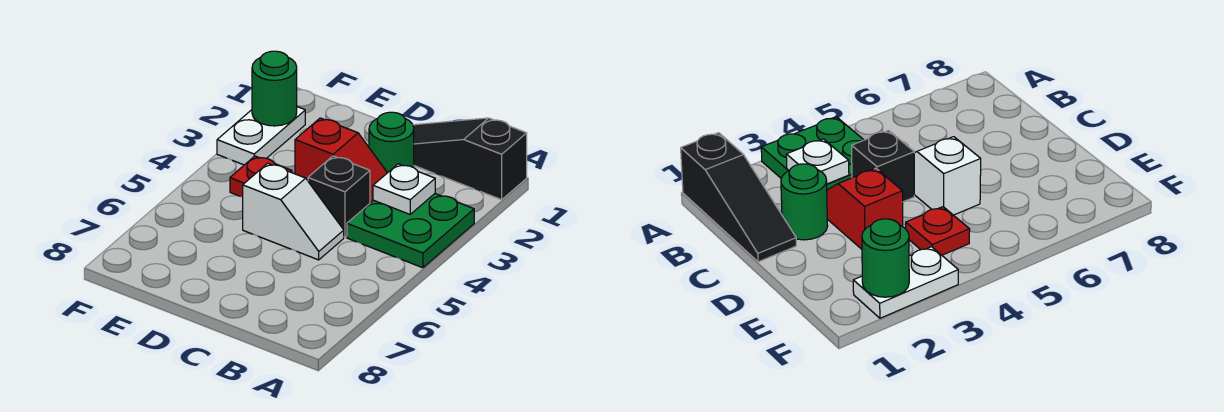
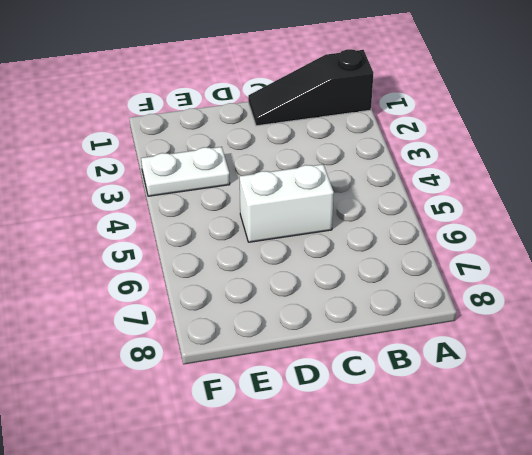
white brick C5:D5 level 1 -> white slope C5:D5 level 1 top D
white plate E3:F3 level 1 -> white plate F2:F3 level 1
none -> green plate A3:B4 level 1
none -> green round brick C2 level 1

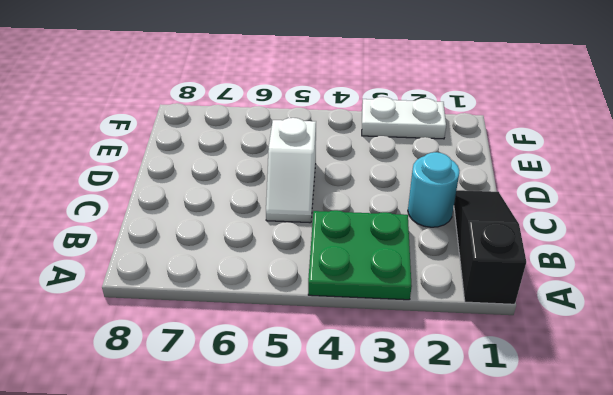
cyan round brick C2 level 1 -> green round brick C2 level 1
none -> red slope C3:D3 level 1 top D
none -> black brick C4 level 1

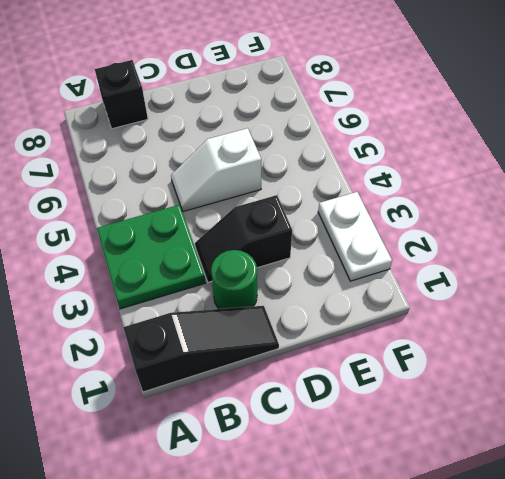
black brick B8 level 1 -> black brick C4 level 1
black slope C3:D3 level 1 top D -> red slope C3:D3 level 1 top D
none -> red plate E4 level 1
none -> white plate B3 level 2

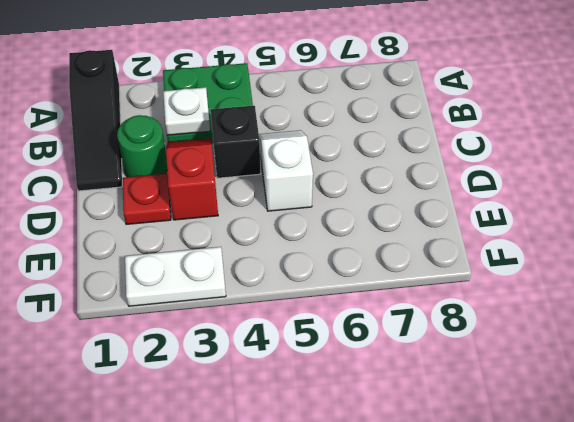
red plate D2 level 1 -> red plate E4 level 1
none -> green round brick F2 level 2

